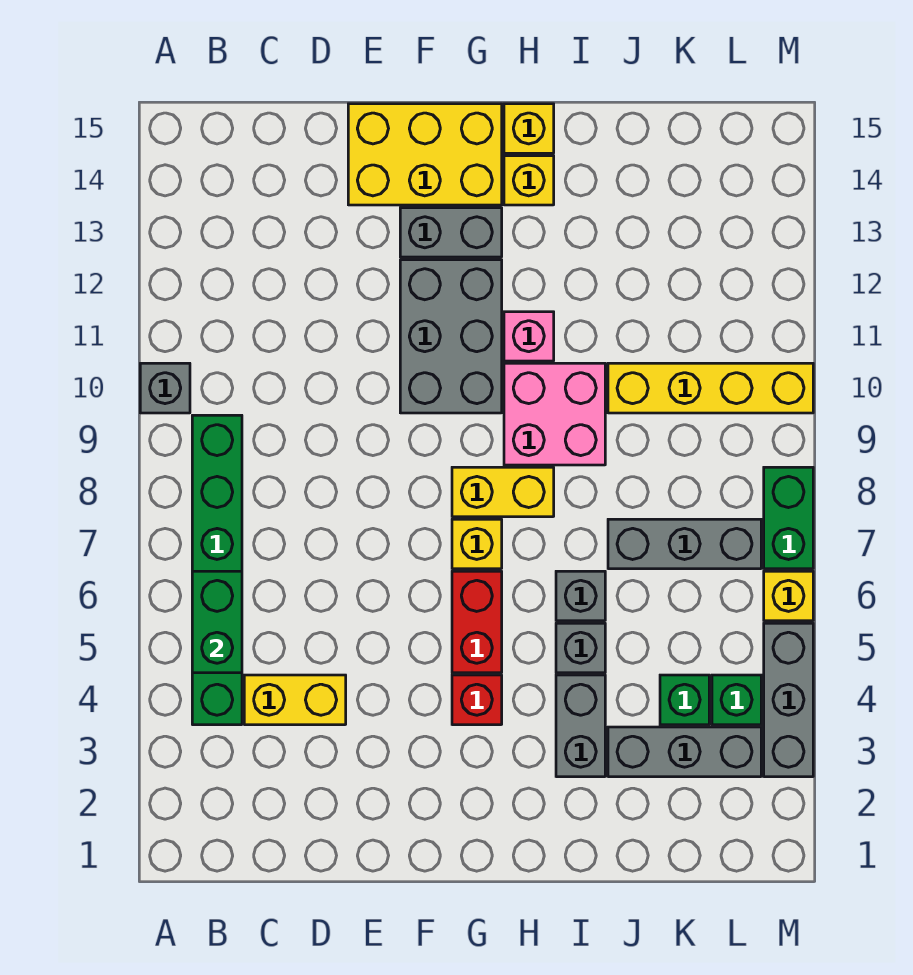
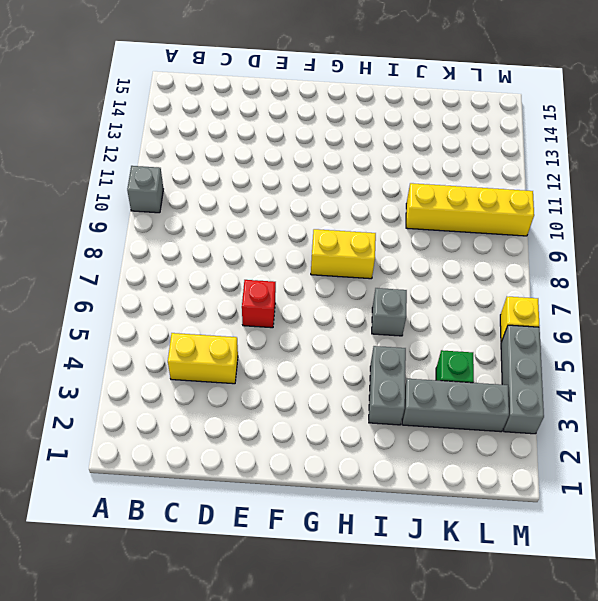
red brick E6 level 1 -> red brick G4 level 1
none -> green brick B4:B9 level 1
none -> yellow brick E14:G15 level 1
none -> grey brick F10:G12 level 1

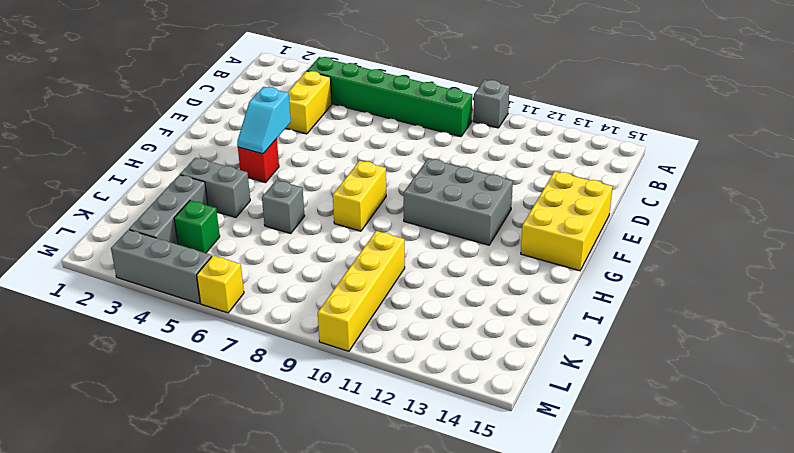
cyan slope F4:G4 level 2 top F -> none
none -> grey brick F13:G13 level 1
none -> red brick G5:G6 level 1
none -> yellow brick G7 level 1

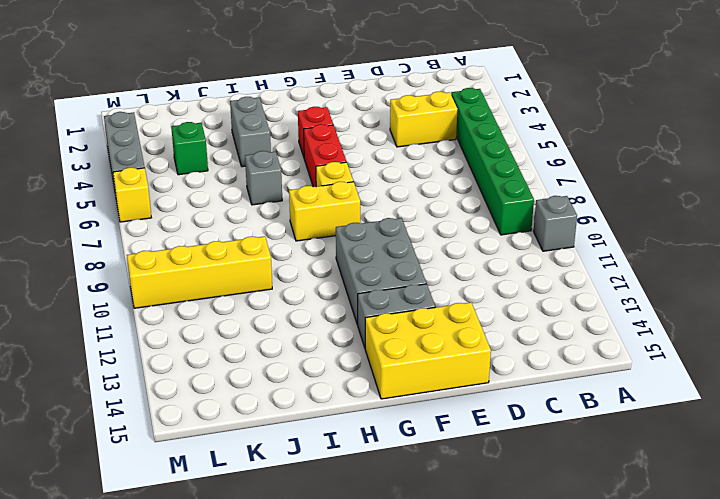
none -> pink brick H9:I10 level 1
none -> pink brick H11 level 1
none -> yellow brick H14 level 1

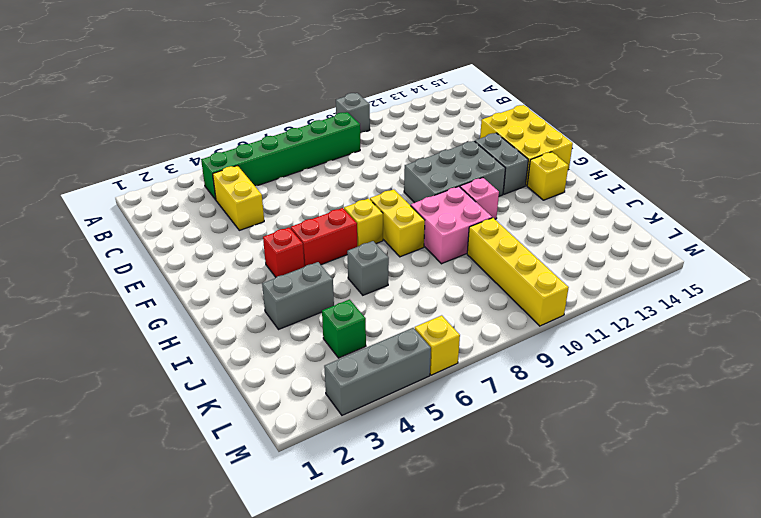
none -> yellow brick H15 level 1
none -> grey brick I5 level 1
none -> grey brick J3:L3 level 1

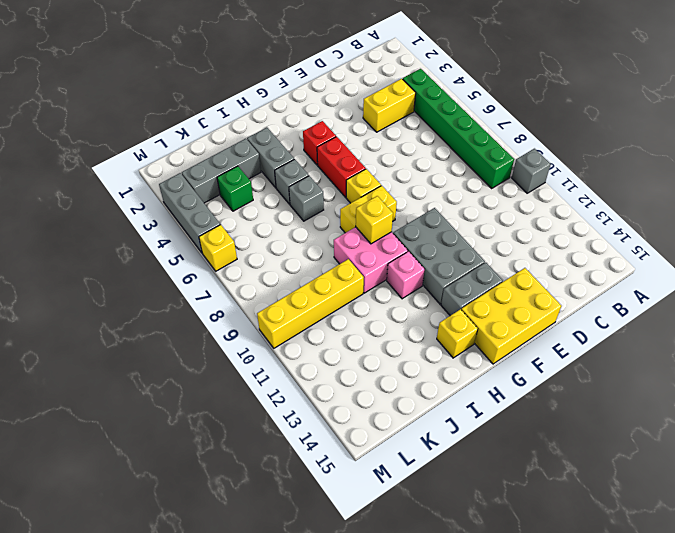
yellow brick H9 level 2 -> yellow brick H15 level 1
none -> grey brick J7:L7 level 1
none -> green brick L4 level 1
none -> green brick M7:M8 level 1

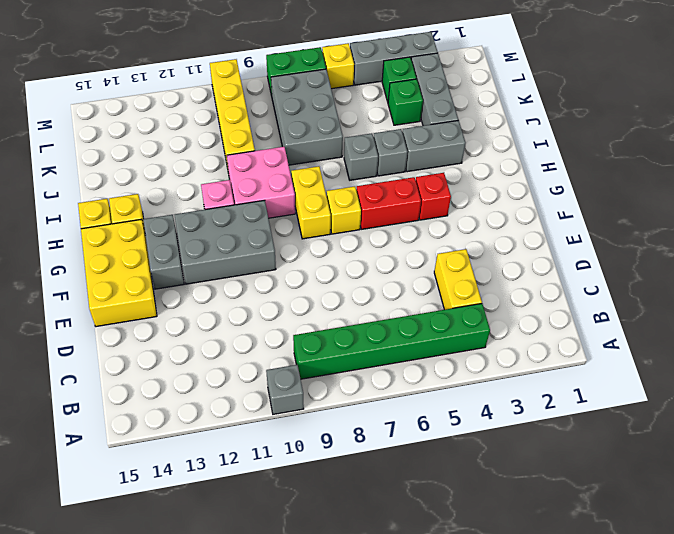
grey brick J7:L8 level 1 -> grey brick J7:L7 level 1
none -> green brick B5:B6 level 2

